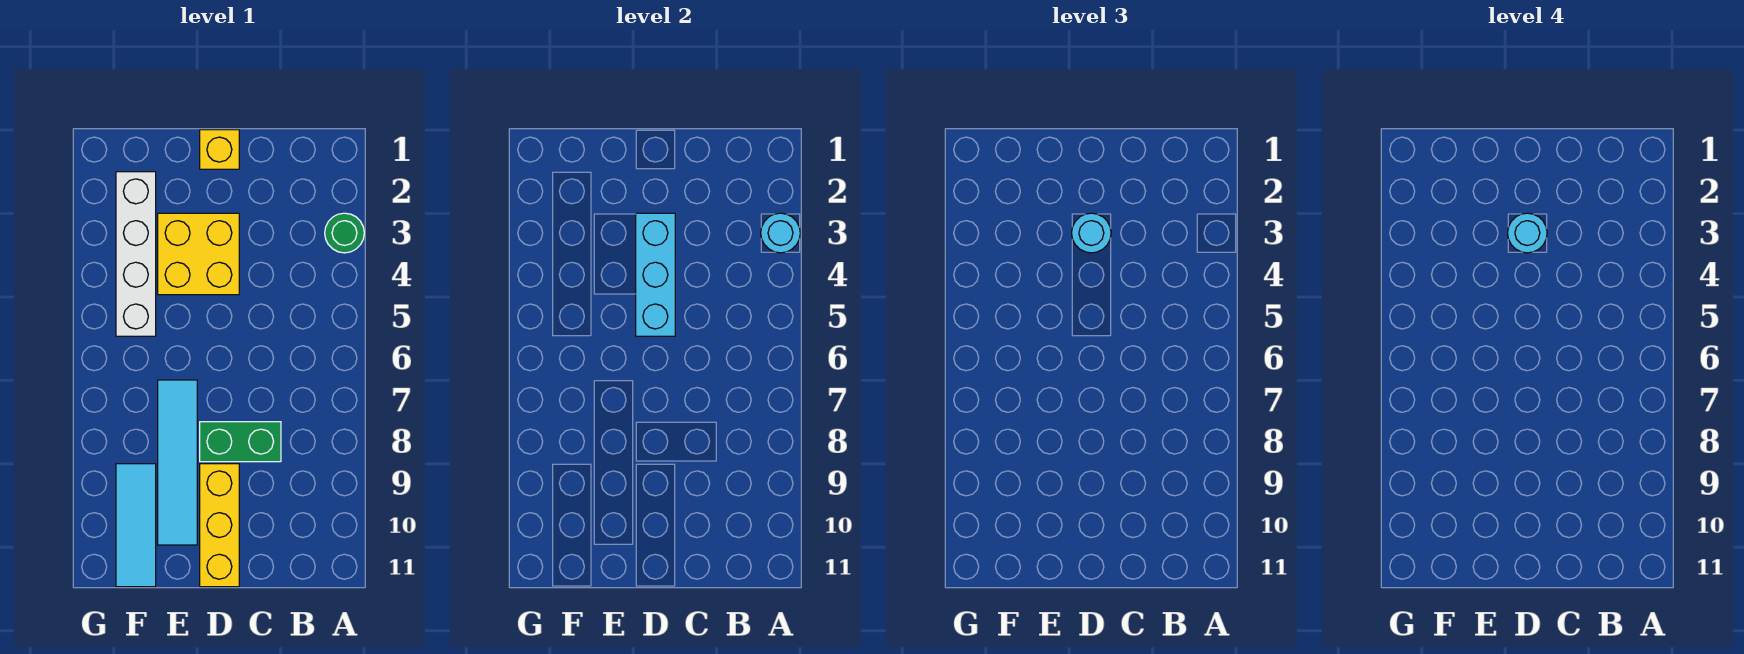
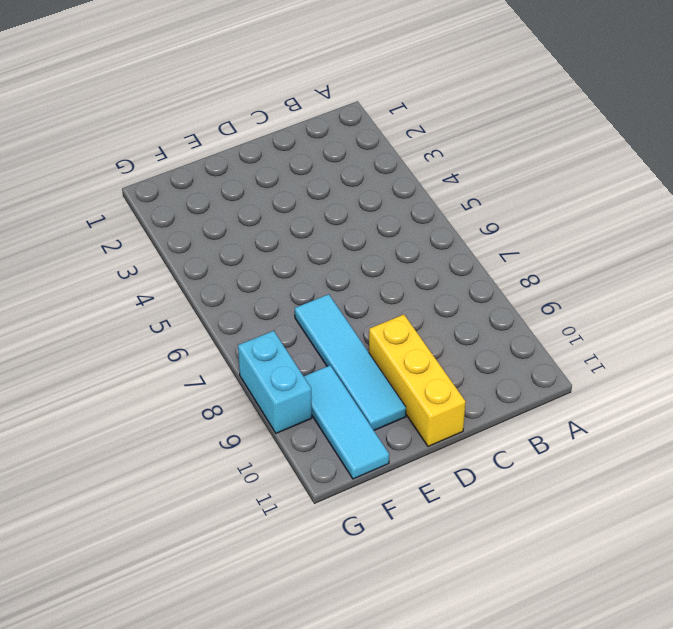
cyan brick G8:G9 level 1 -> none
none -> green round brick A3 level 1
none -> green brick C8:D8 level 1
none -> yellow brick D1 level 1

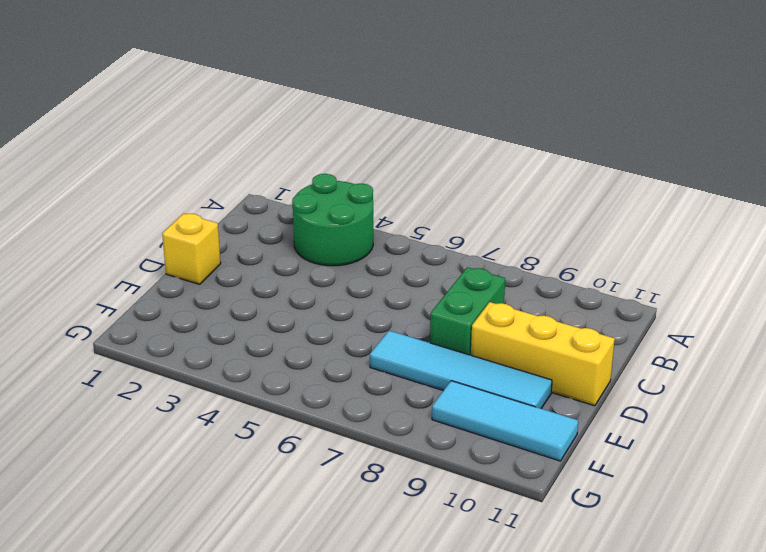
green round brick A3:B4 level 1 -> green round brick A3 level 1
none -> yellow brick D3:E4 level 1
none -> white brick F2:F5 level 1
none -> cyan round brick A3 level 2

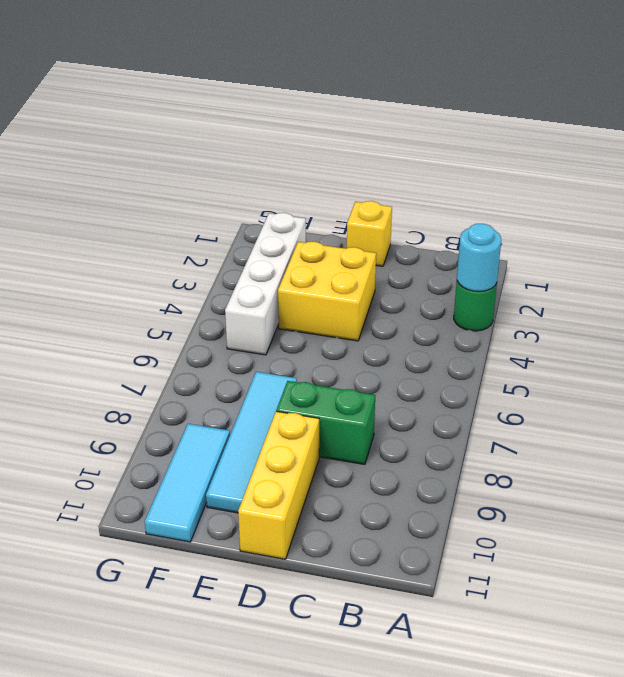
none -> cyan brick D3:D5 level 2
none -> cyan round brick D3 level 3
none -> cyan round brick D3 level 4

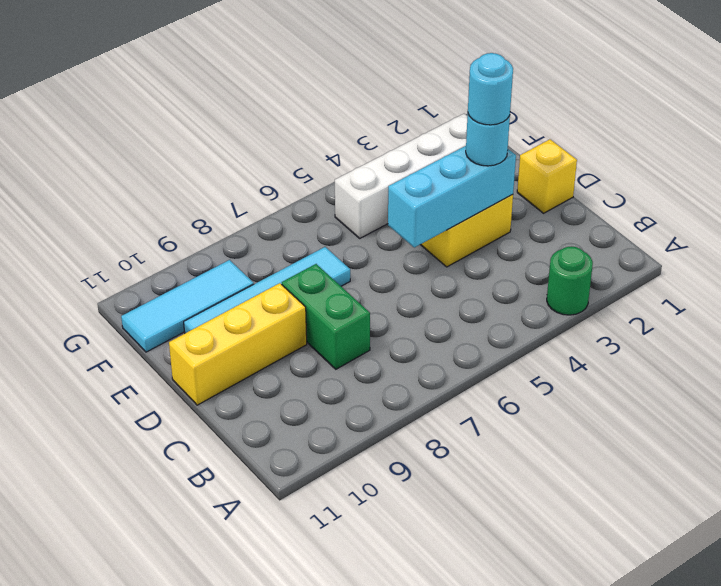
none -> cyan round brick A3 level 2

